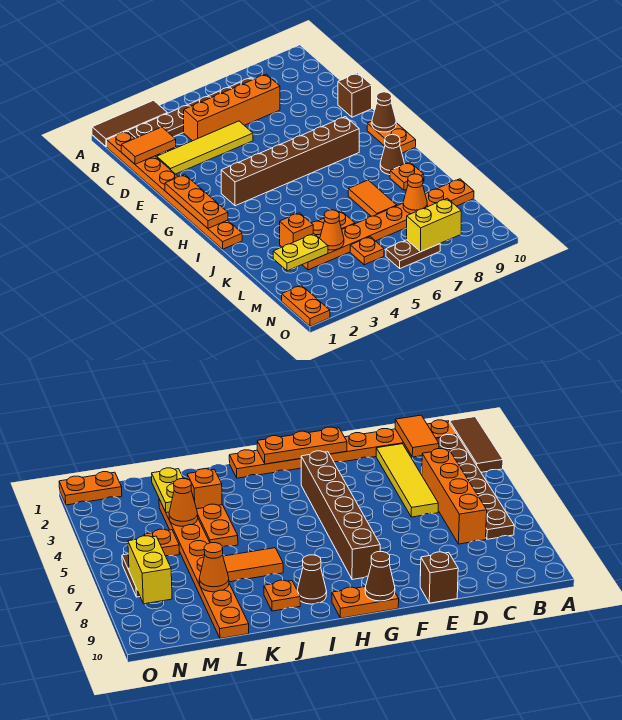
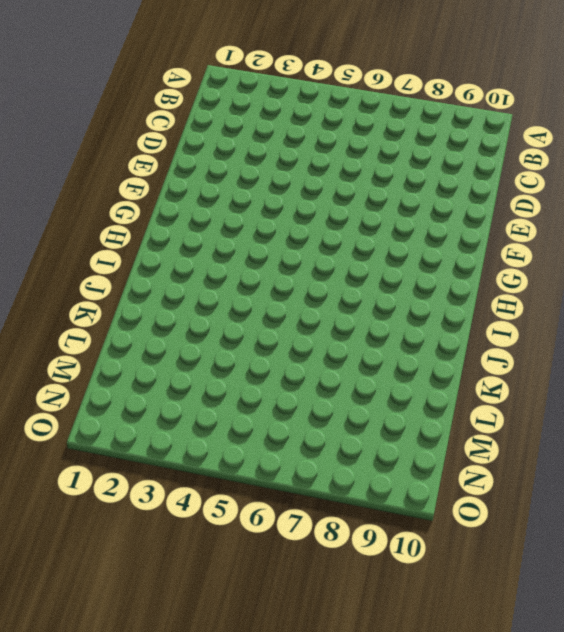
none -> brown tile A1:A3 level 1
none -> orange plate B1:I1 level 1
none -> brown plate B2:B7 level 1

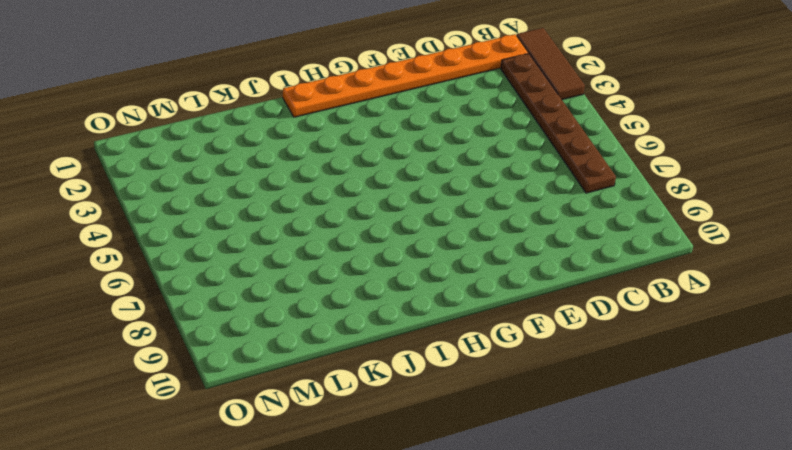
none -> orange brick C4:C7 level 1
none -> yellow tile D2:D5 level 1
none -> brown brick E10 level 1

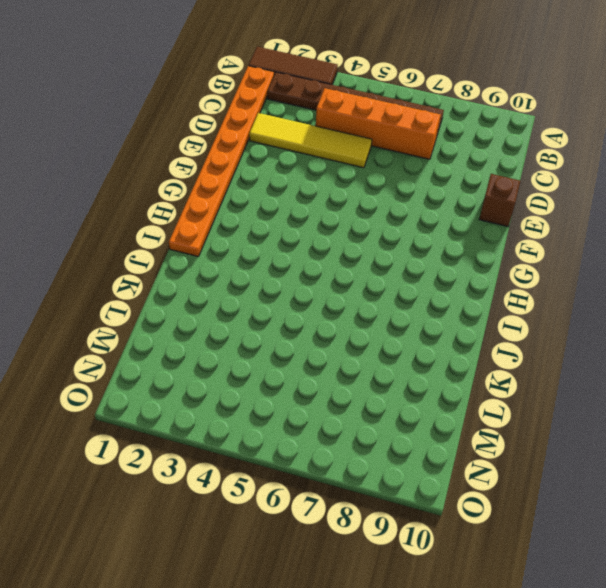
none -> brown brick G3:G8 level 1
none -> orange plate G10:H10 level 1
none -> brown cone I9 level 1

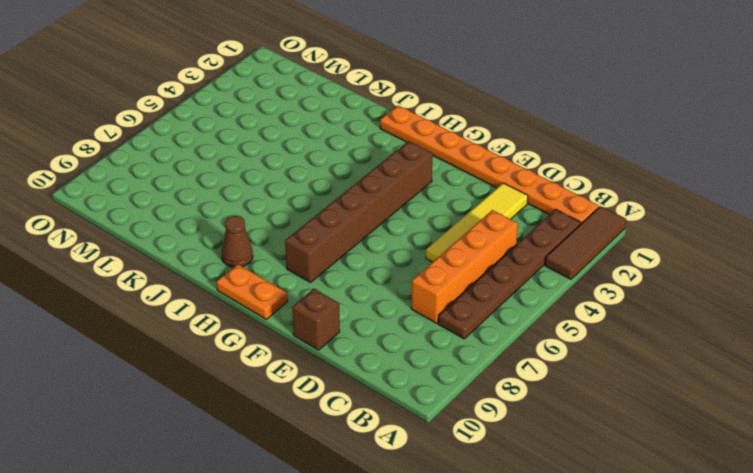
none -> orange tile J7:K7 level 1
none -> orange plate J9 level 1
none -> orange brick K3 level 1

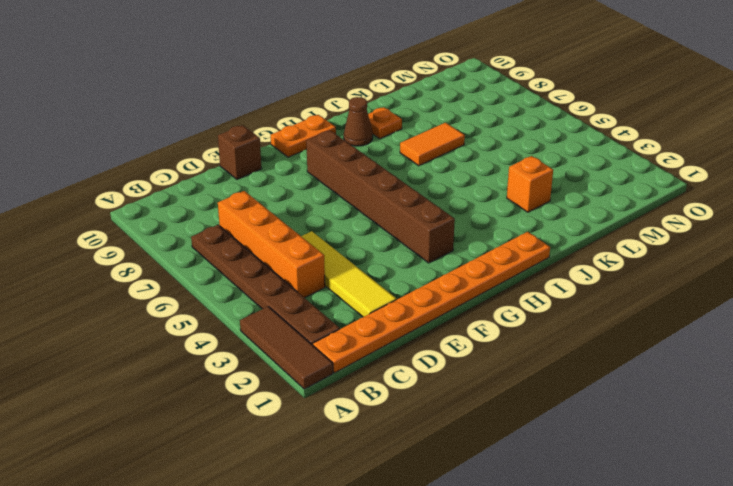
none -> orange plate K4:K5 level 1
none -> orange plate L3:L10 level 1
none -> orange plate M5 level 1

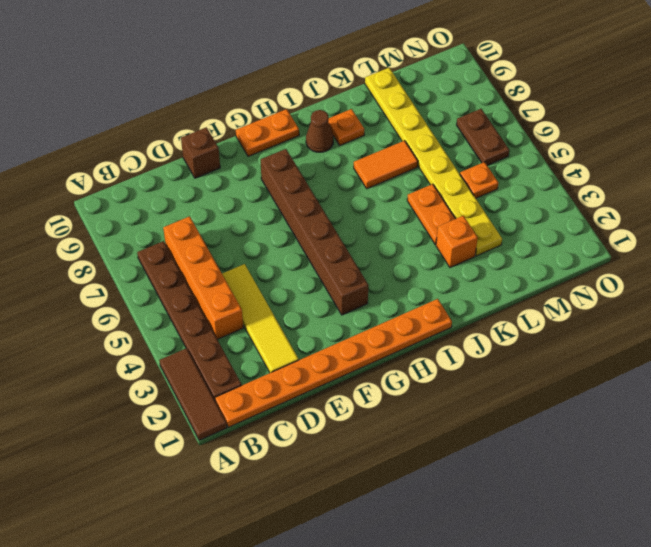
yellow plate L3:L10 level 1 -> orange plate L3:L10 level 1
none -> orange plate N1:O1 level 1
none -> orange tile C1:C2 level 2
none -> orange plate F1:H1 level 2

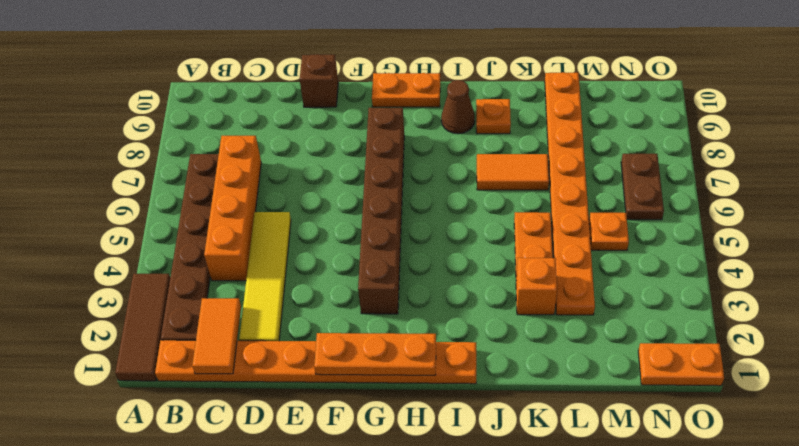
none -> brown cone G10 level 2
none -> yellow plate L2:L3 level 2
none -> orange cone L4 level 2

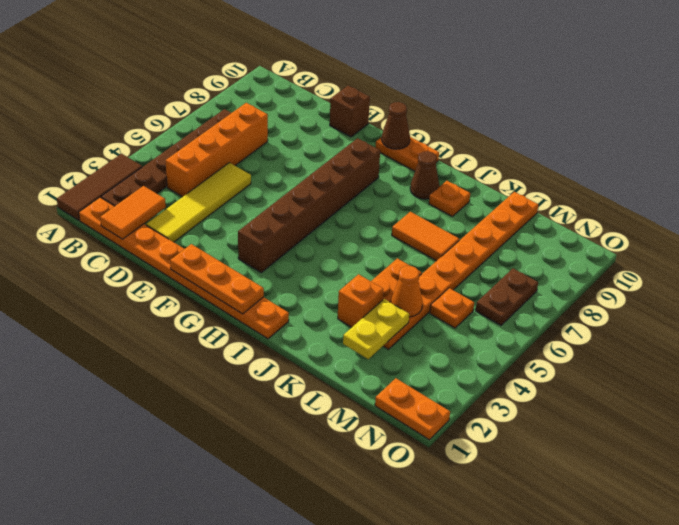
none -> orange cone L8 level 2
none -> yellow brick N7:N8 level 2

